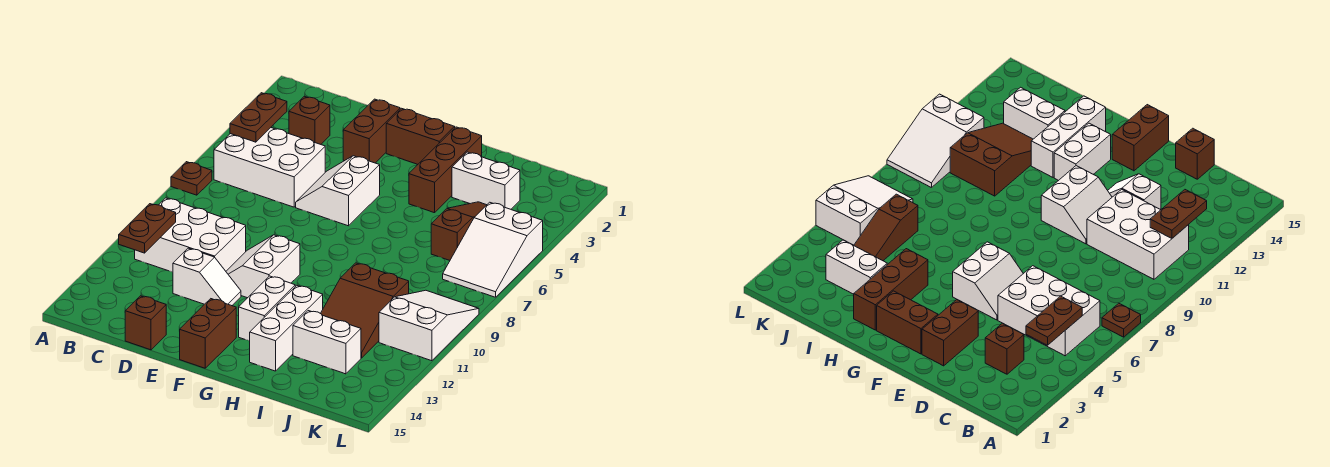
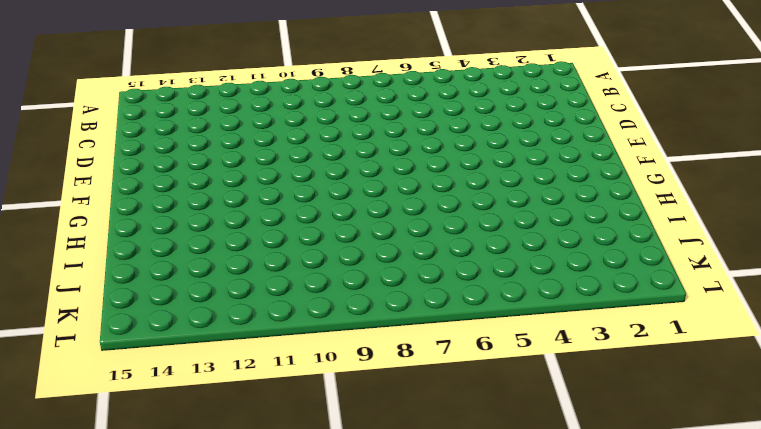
none -> brown plate A7 level 1
none -> white brick B5:D6 level 1
none -> white brick B10:D11 level 1

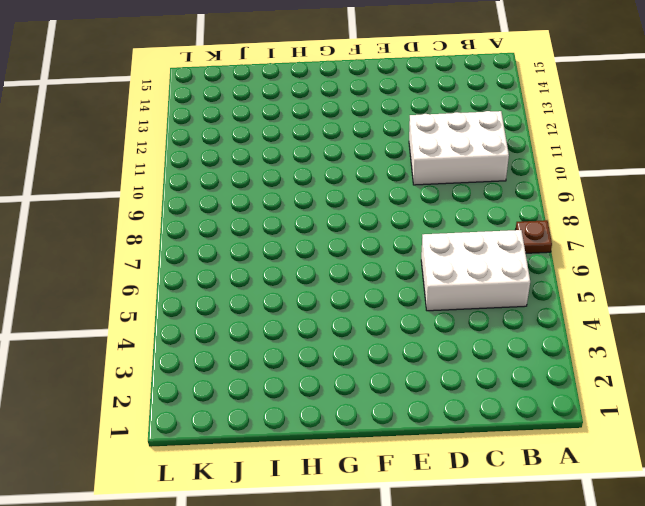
none -> brown brick C3 level 1
none -> white slope D12:E12 level 1 top D
none -> brown brick D15 level 1

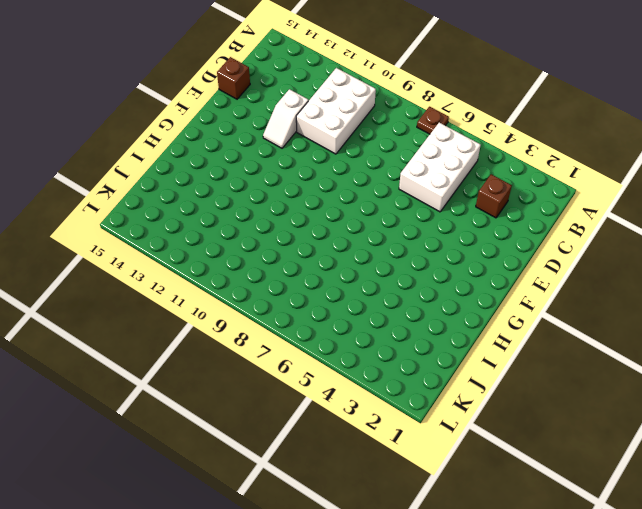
none -> brown brick E2:E3 level 1
none -> white slope E5:F6 level 1 top F
none -> white slope E10:F11 level 1 top F

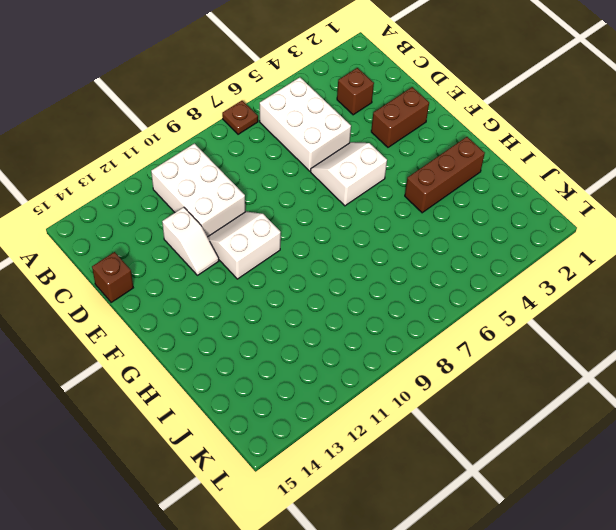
none -> brown brick F2:G2 level 1
none -> brown brick F14:F15 level 1
none -> white brick G12:G13 level 1

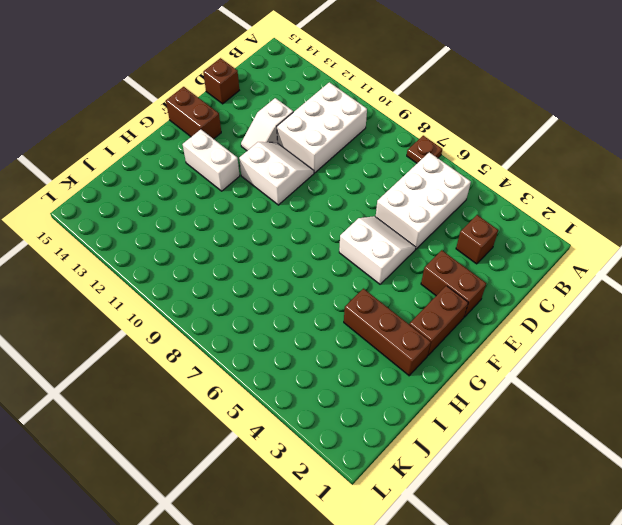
none -> white brick H12:H14 level 1
none -> white brick I3:J3 level 1
none -> brown slope I10:J12 level 1 top 10

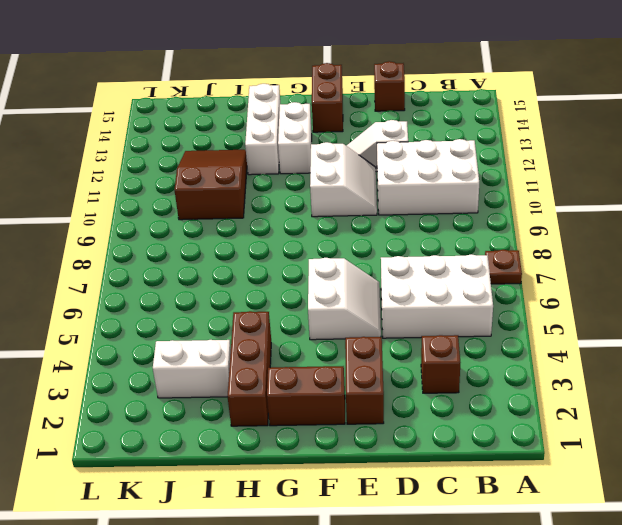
none -> white brick I13:J13 level 1
none -> brown slope J4:J6 level 1 top 6
none -> white slope K5:L7 level 1 top 5

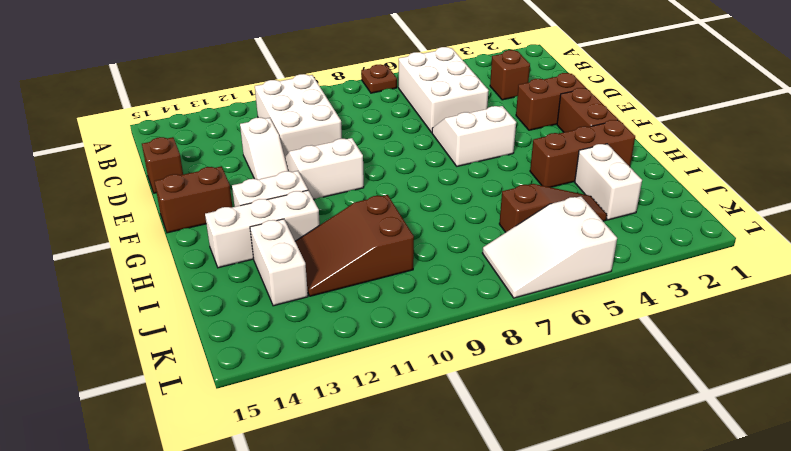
none -> white slope K9:L11 level 1 top 11
none -> brown plate B4:B5 level 2
none -> brown plate B11:B12 level 2

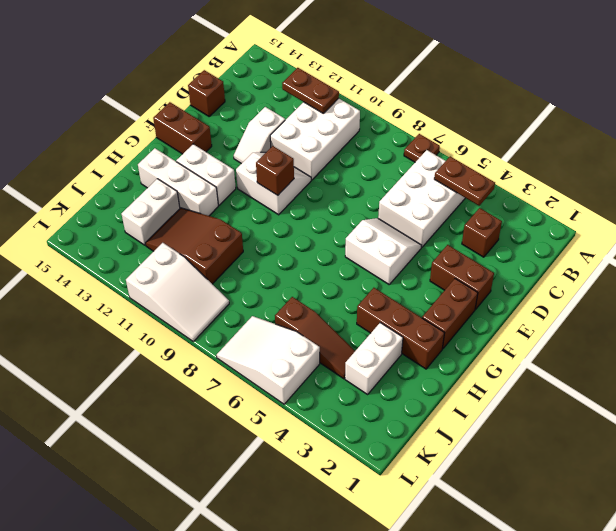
brown brick F10 level 2 -> none

